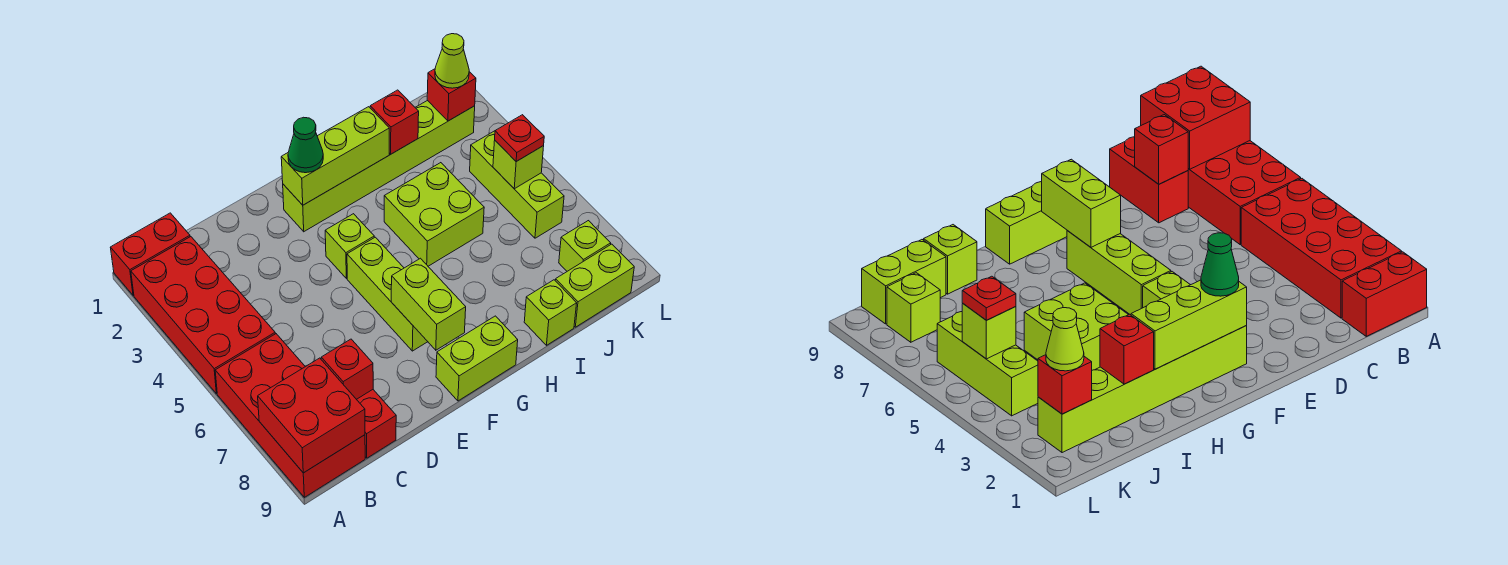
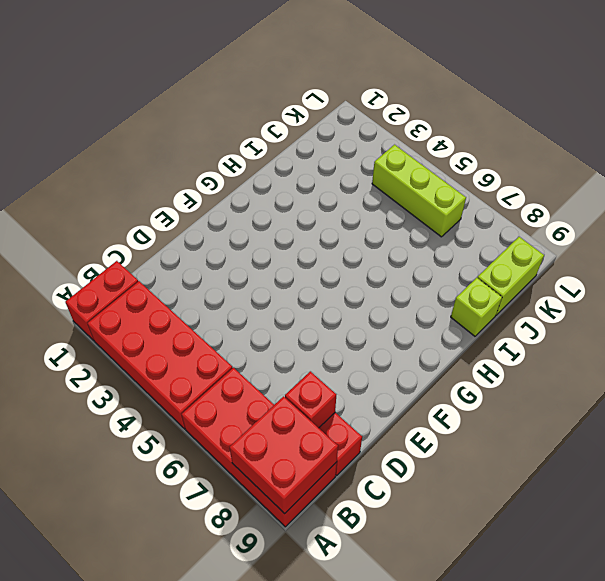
none -> lime brick F2:K2 level 1
none -> lime brick F4 level 1
none -> lime brick F5:F7 level 1

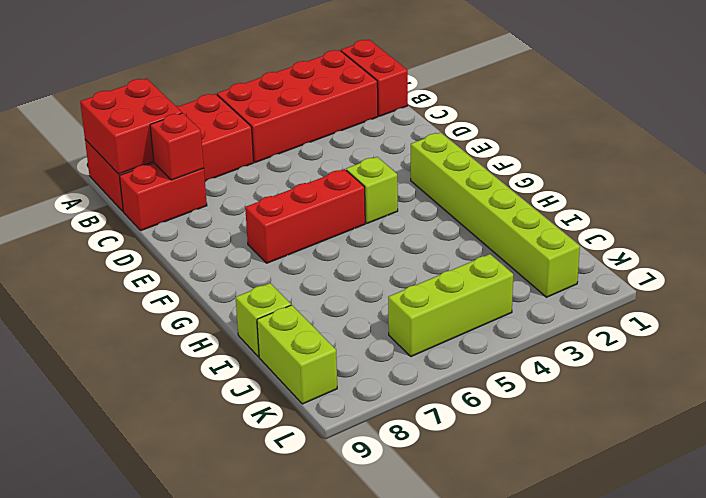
red brick F5:F7 level 1 -> lime brick F5:F7 level 1
none -> lime brick F9:G9 level 1
none -> lime brick H4:I5 level 1
none -> lime brick K8 level 1

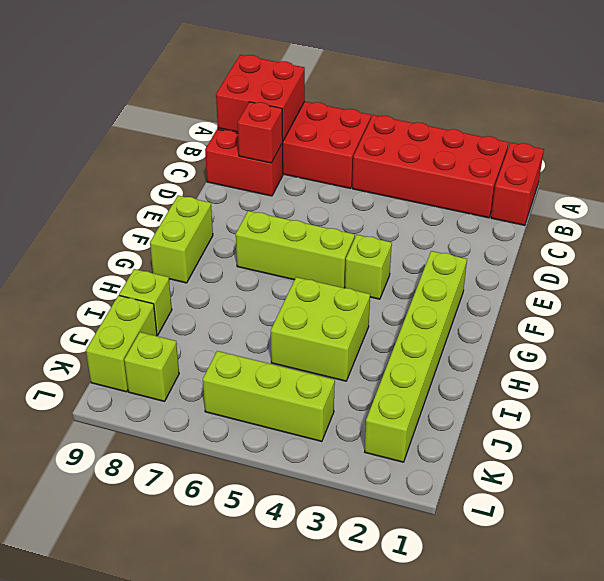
none -> lime brick F2:H2 level 2
none -> lime brick F7:F8 level 2
none -> red brick I2 level 2

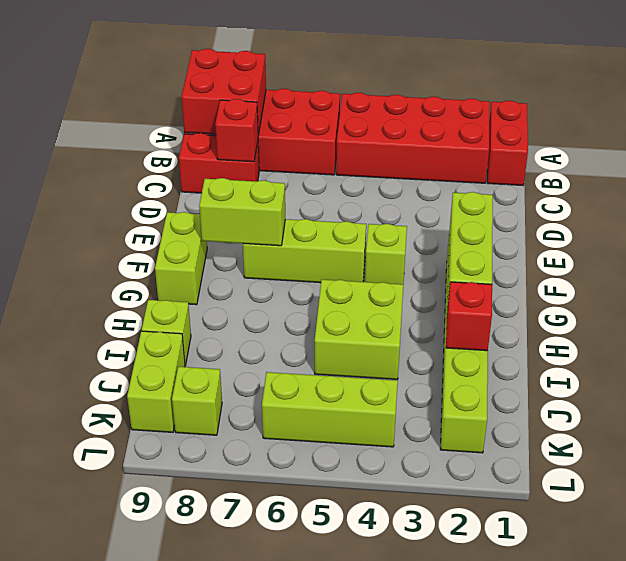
none -> red brick K2 level 2
none -> lime brick K5 level 2
none -> green cone F2 level 3

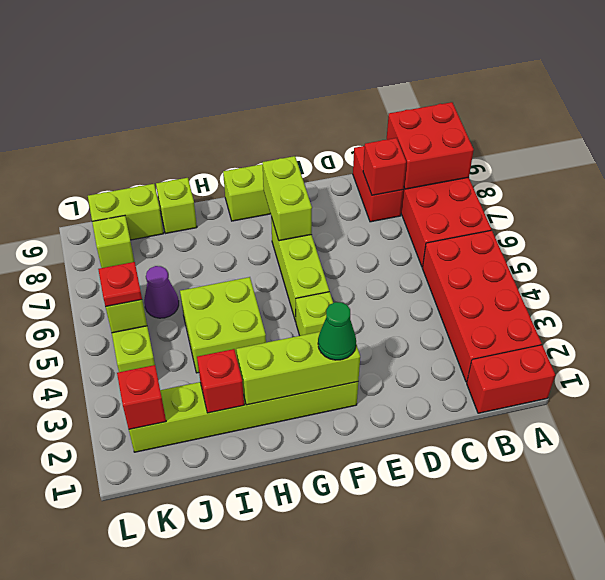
purple cone J6 level 1 -> none
none -> lime cone K2 level 3

